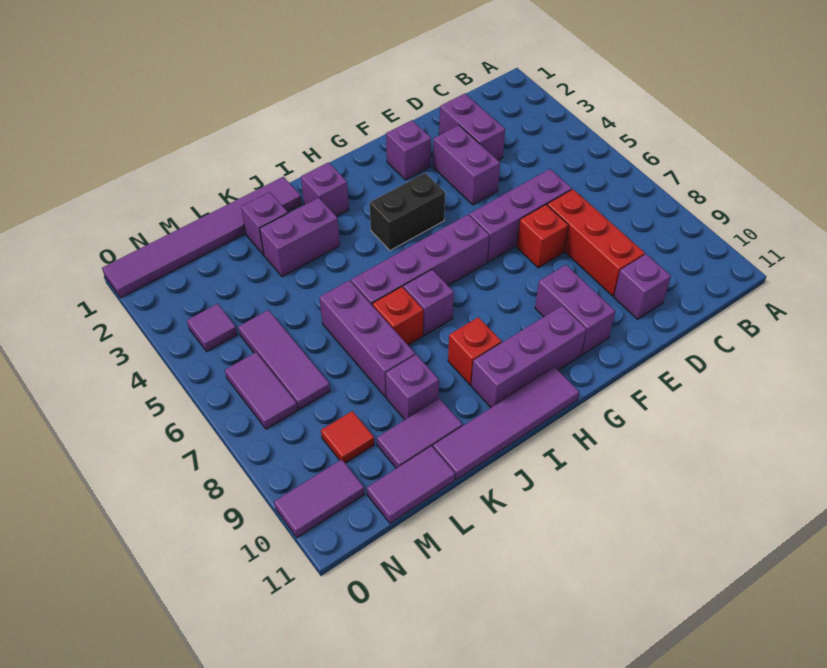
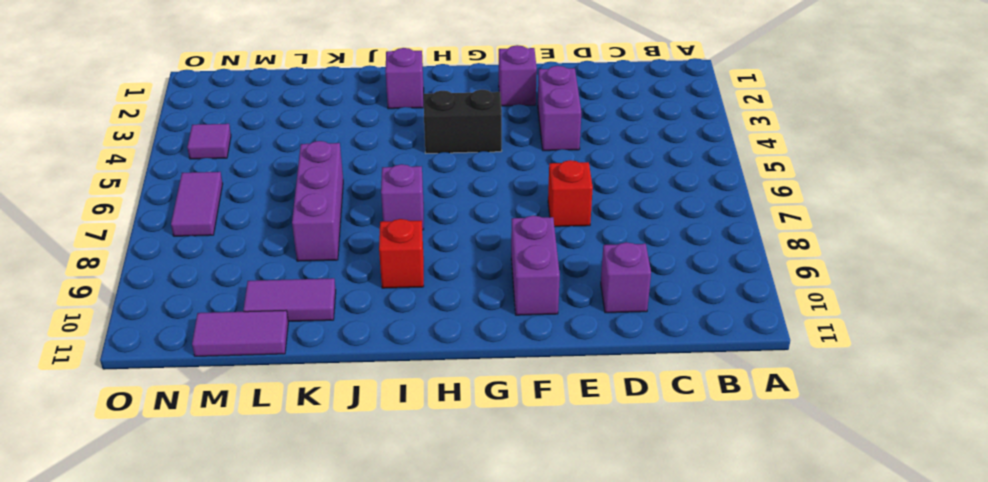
none -> purple brick D2:D3 level 1
none -> purple brick D6:F6 level 1
none -> red brick D7:D9 level 1

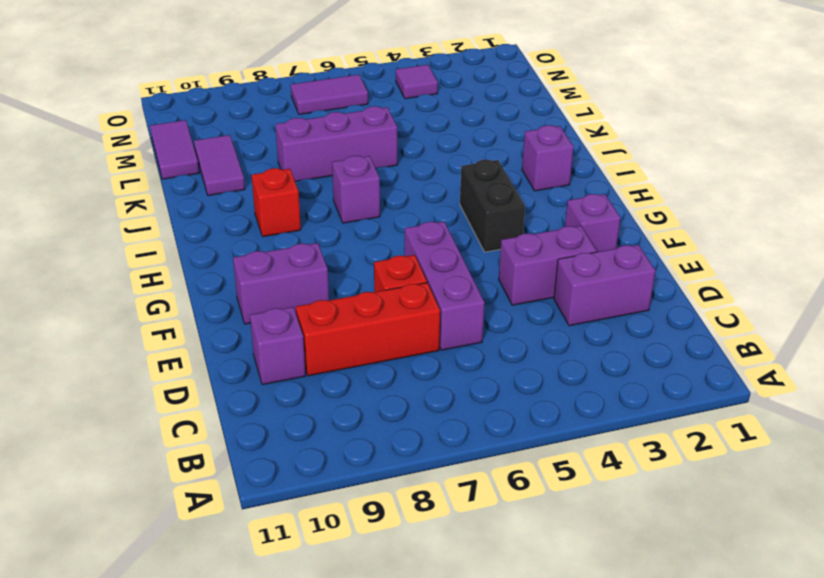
none -> purple brick G6:J6 level 1
none -> purple brick G10:I10 level 1
none -> purple tile H11:K11 level 1

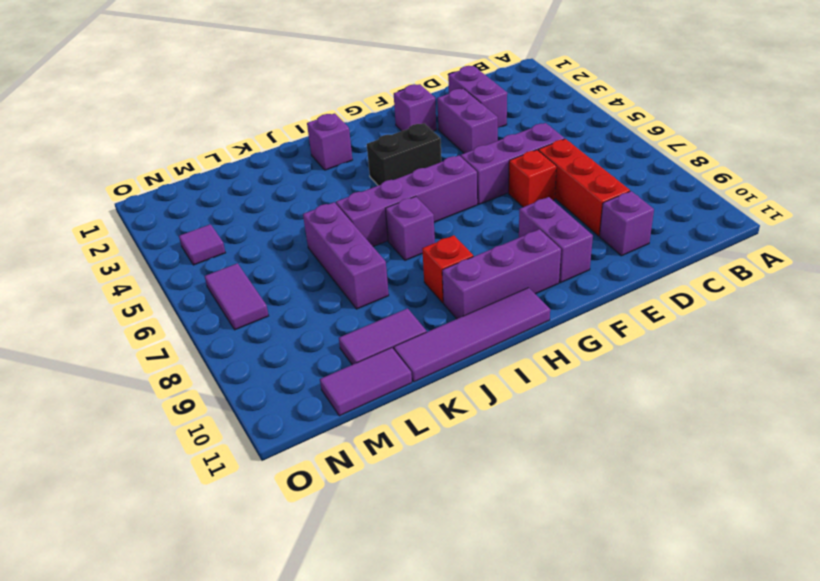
none -> purple tile J1:O1 level 1
none -> purple brick J3:K3 level 1
none -> red brick J7 level 1

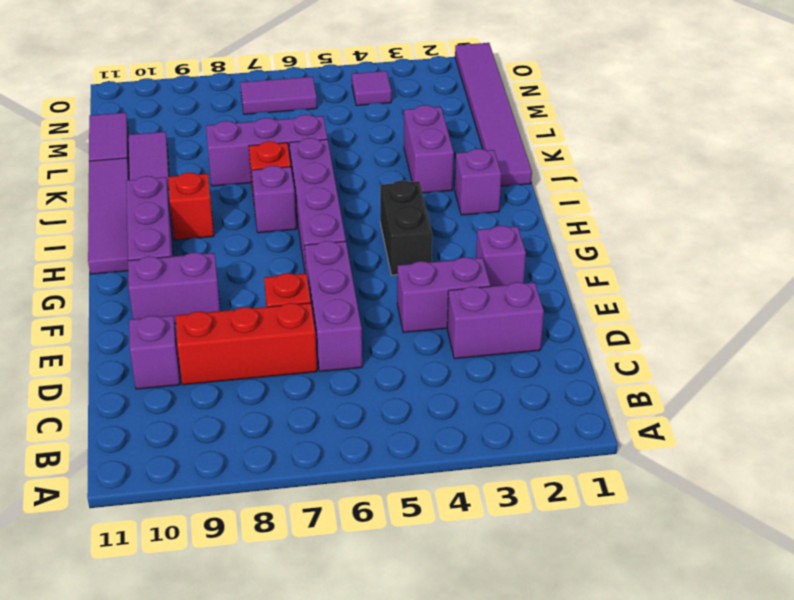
none -> purple brick K2 level 1
none -> purple brick K9 level 1
none -> purple tile M5:M7 level 1

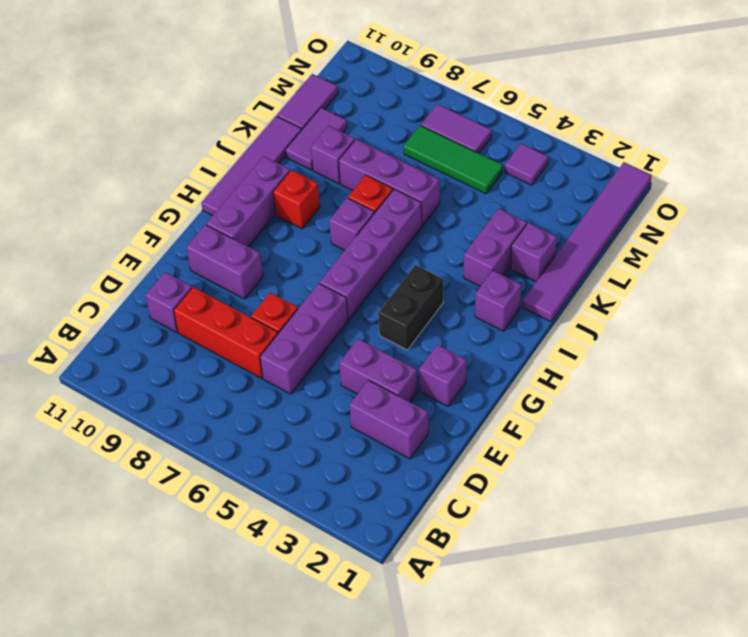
green tile M5:M7 level 1 -> purple tile M5:M7 level 1
none -> red tile M9 level 1
none -> purple tile N10:O10 level 1

